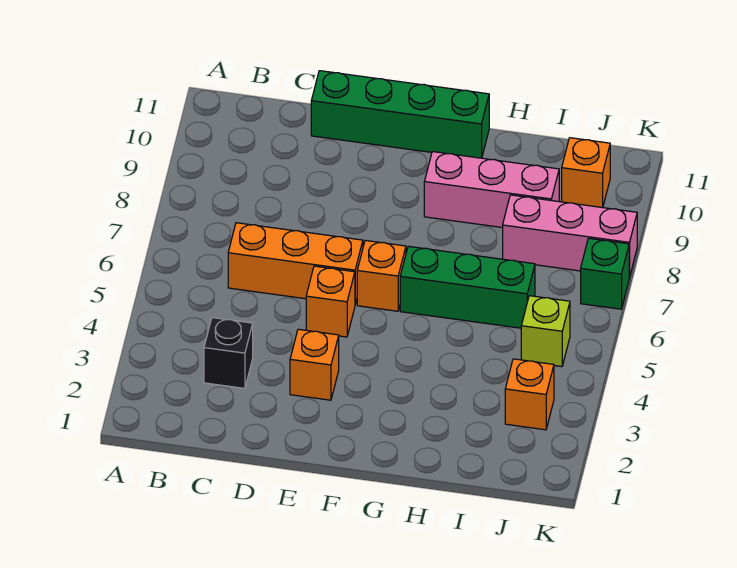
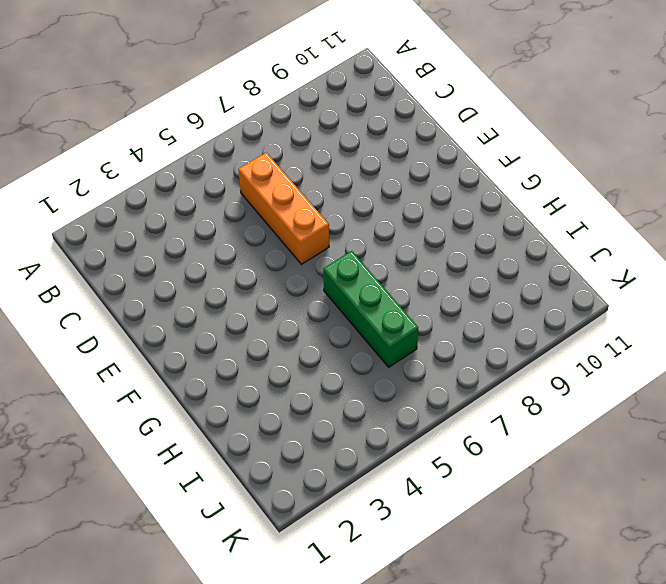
none -> black brick C3 level 1
none -> green brick D11:G11 level 1
none -> orange brick E3 level 1

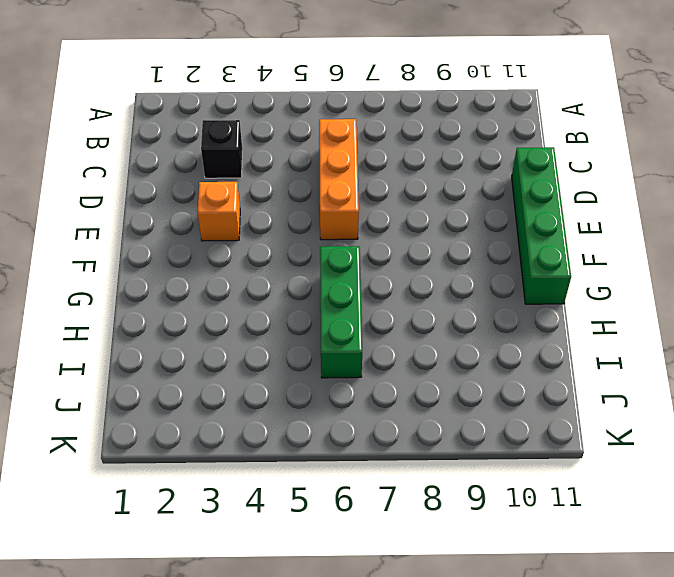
none -> orange brick E5 level 1
none -> orange brick F6 level 1
none -> pink brick G9:I9 level 1

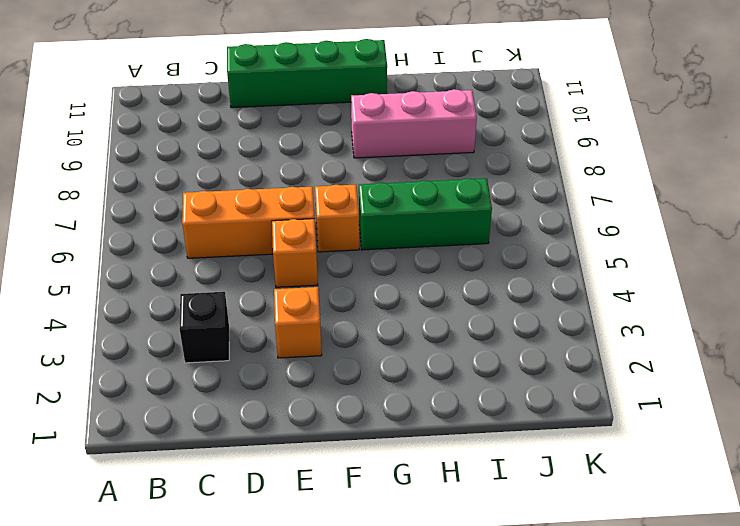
none -> pink brick I8:K8 level 1
none -> orange brick J3 level 1
none -> lime brick J5 level 1

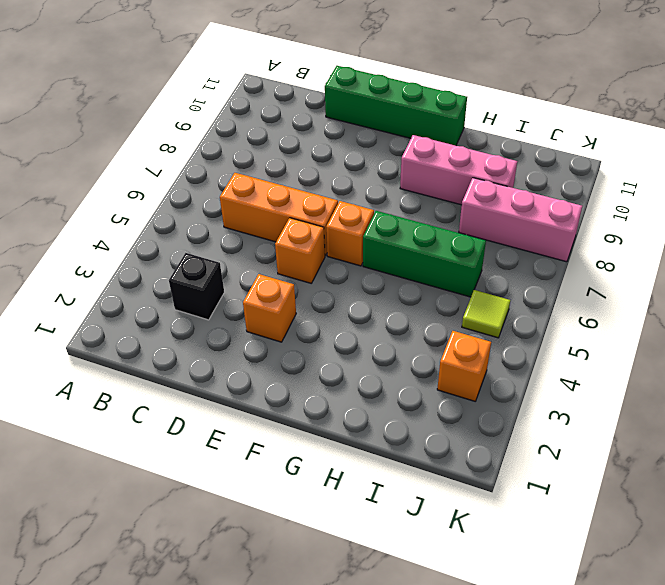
lime tile J5 level 1 -> lime brick J5 level 1
none -> orange brick J10 level 1
none -> green brick K7 level 1

